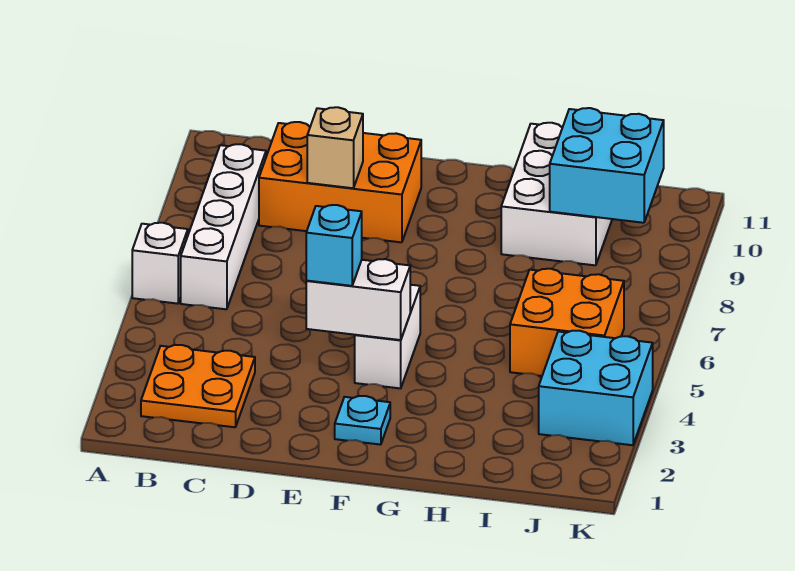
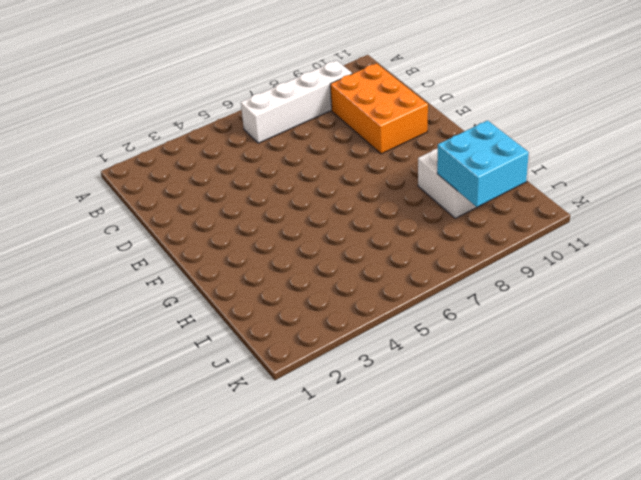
none -> white brick A6 level 1
none -> orange plate B2:C3 level 1
none -> cyan plate F2 level 1

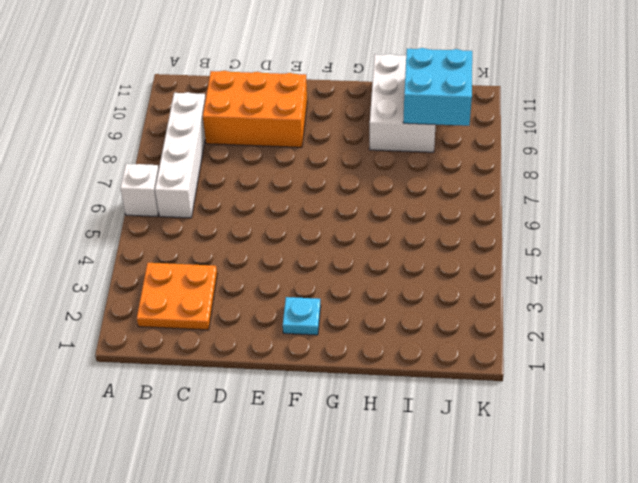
none -> white brick F4:F5 level 1
none -> orange brick I5:J6 level 1
none -> cyan brick J3:K4 level 1

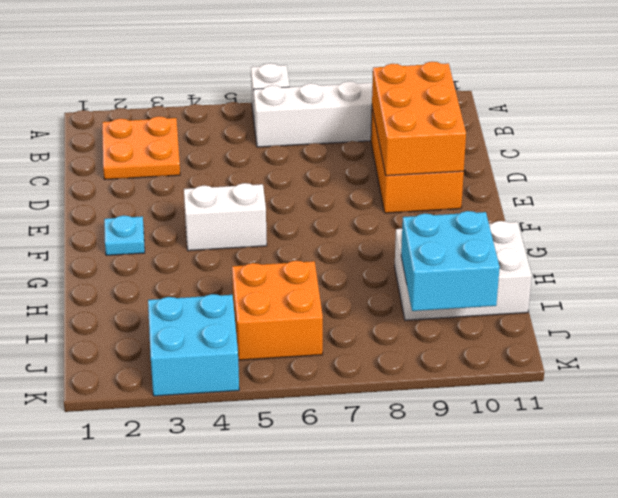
orange brick C9:E10 level 2 -> tan brick D9 level 2
none -> white brick E4:F4 level 2
none -> cyan brick E4 level 3

